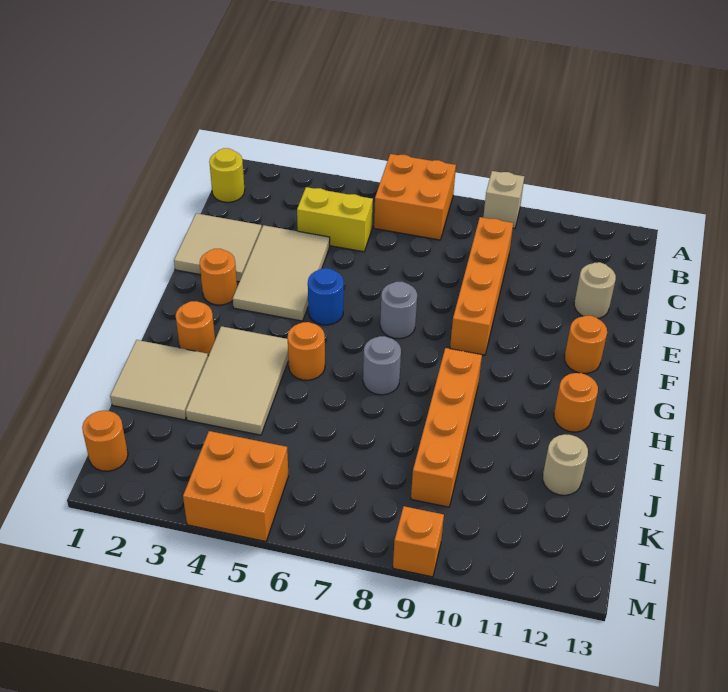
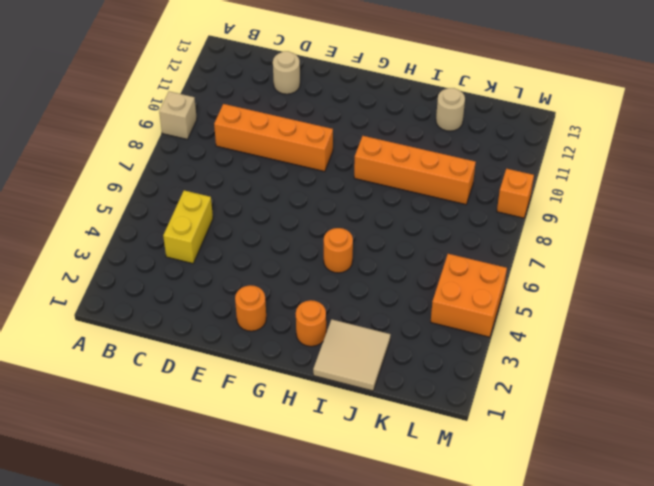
none -> orange brick A6:B7 level 1
none -> yellow round brick B1 level 1
none -> tan tile D1:E2 level 1

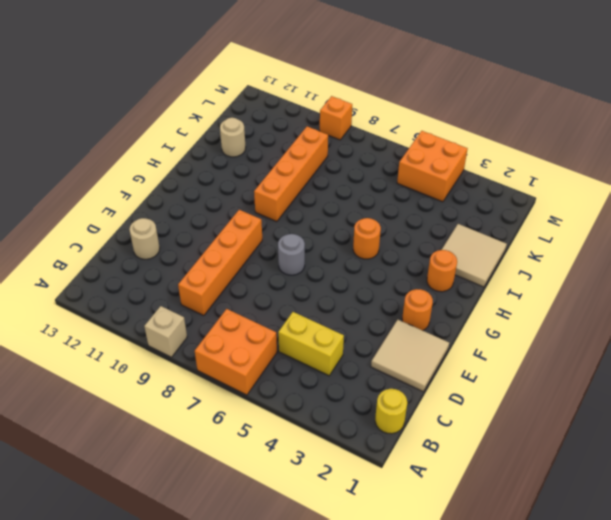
none -> tan tile D3:F4 level 1
none -> blue round brick F5 level 1
none -> orange round brick F12 level 1

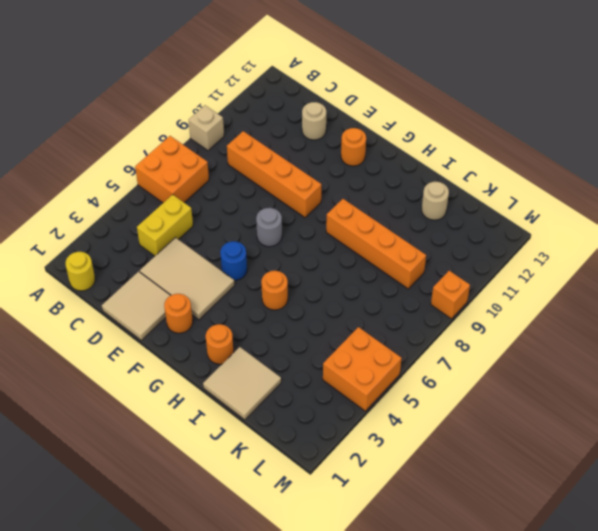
none -> tan tile H3:J4 level 1
none -> grey round brick H7 level 1
none -> orange round brick H12 level 1

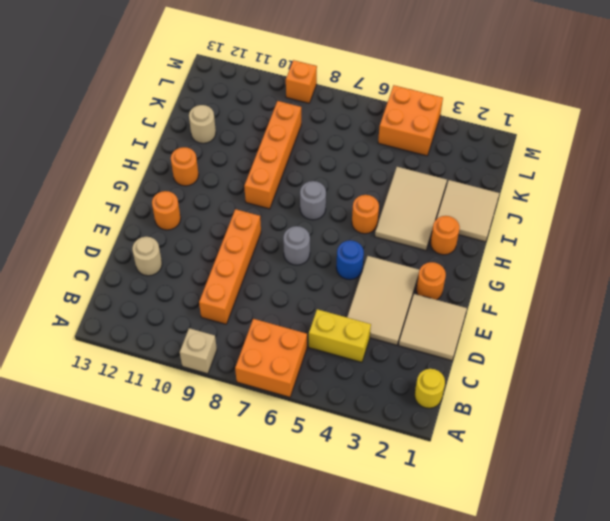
none -> orange round brick L1 level 1

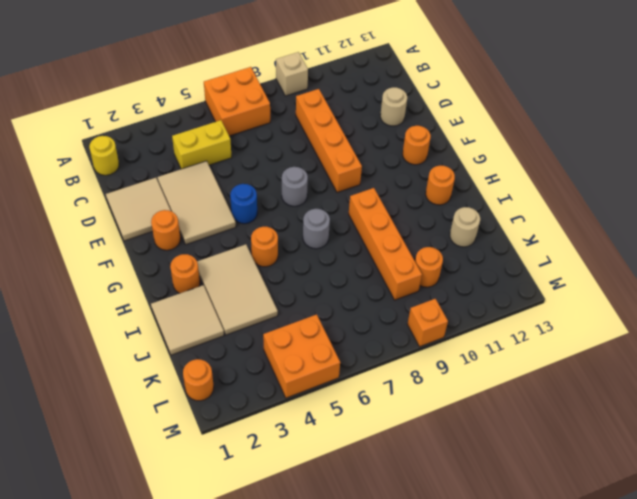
orange round brick K10 level 1 -> none

